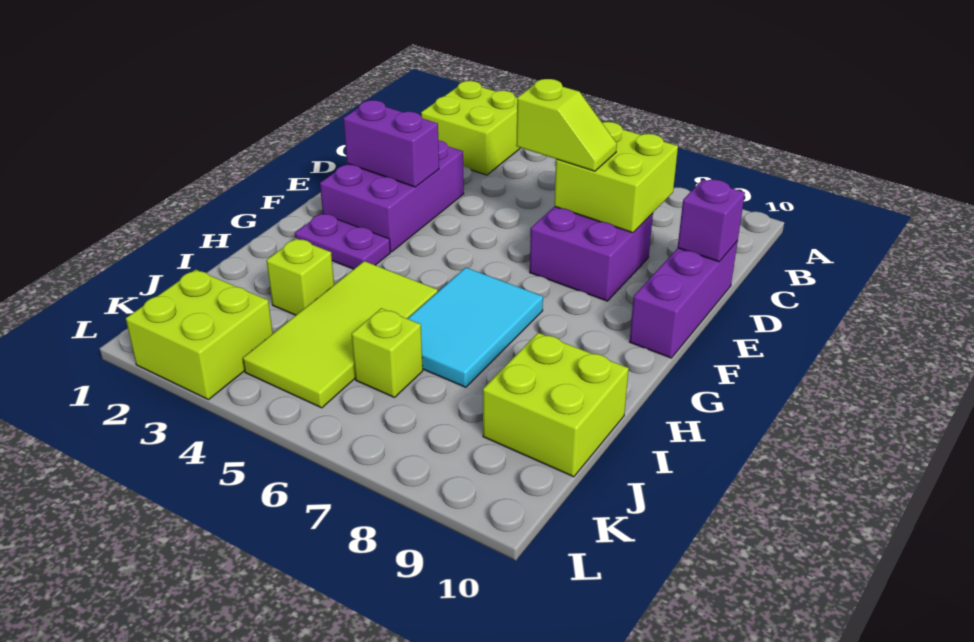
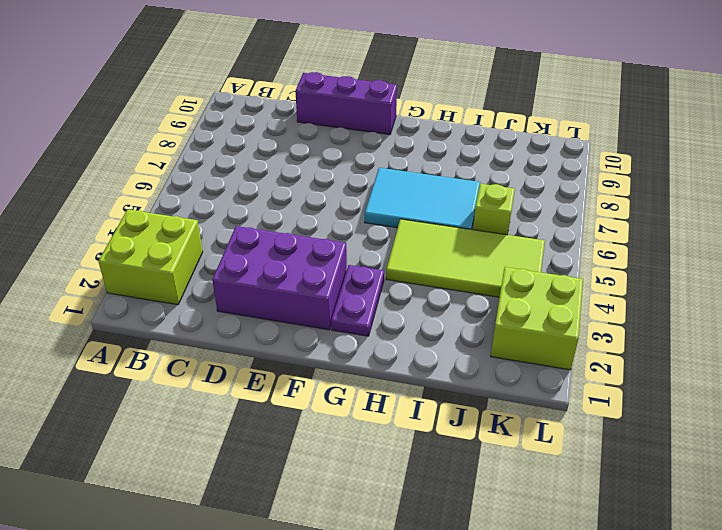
none -> purple brick D7:E8 level 1
none -> lime brick I3 level 1
none -> lime brick I9:J10 level 1

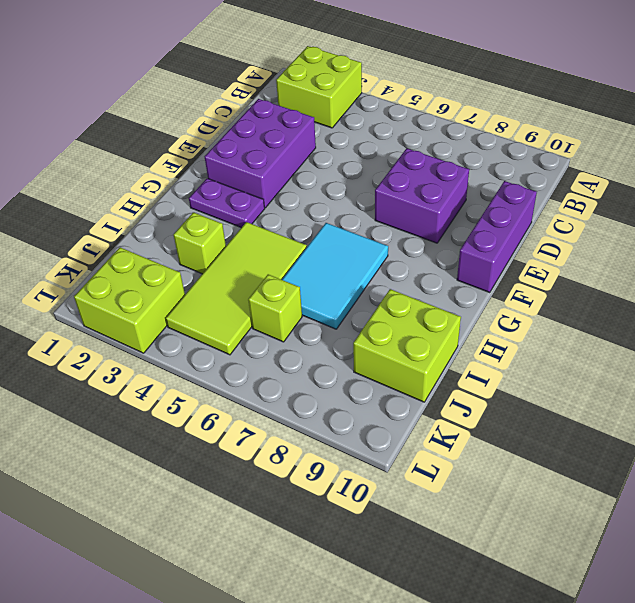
none -> lime brick C7:D8 level 2
none -> purple brick D10 level 2
none -> purple brick E2:E3 level 2

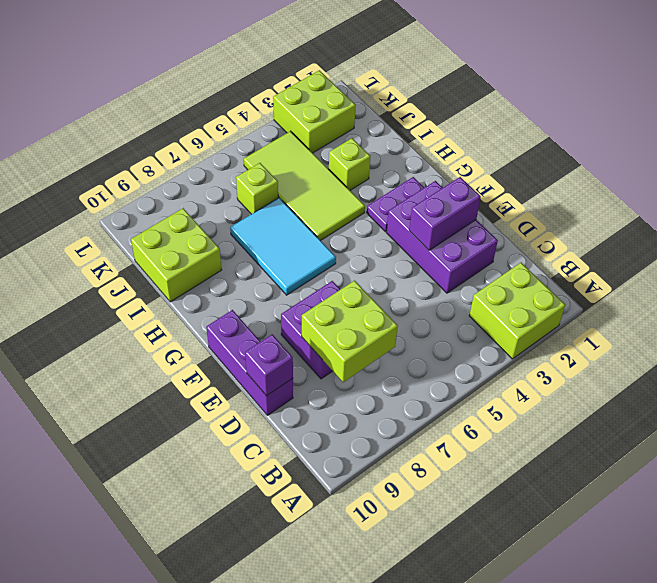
none -> lime slope D6:D7 level 3 top 6

